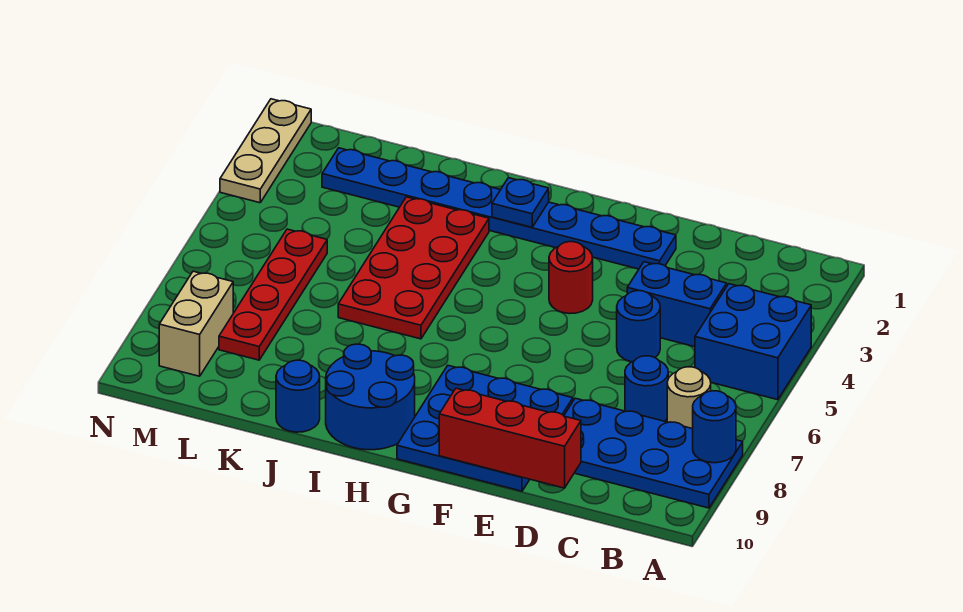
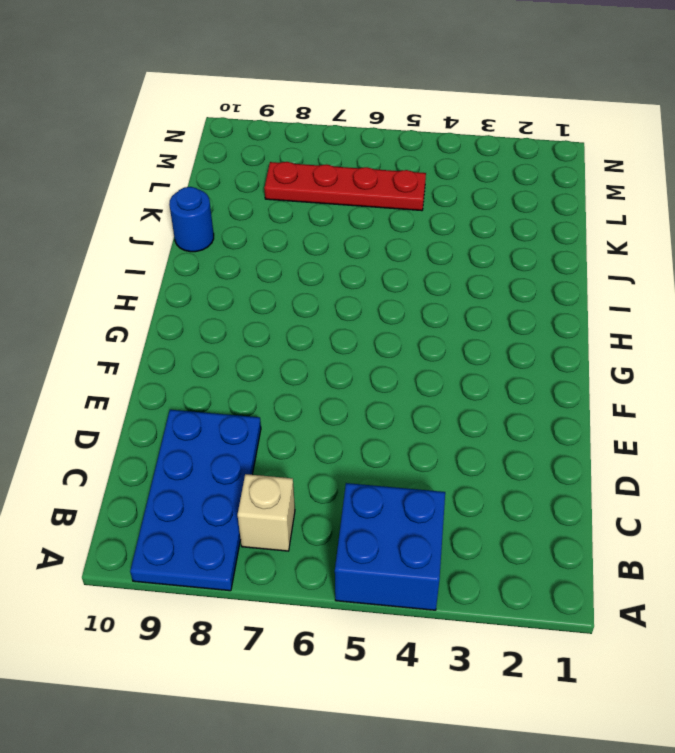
tan brick B7 level 1 -> tan round brick B7 level 1
none -> blue brick C4:D4 level 1
none -> blue round brick C7 level 1
none -> blue round brick D5 level 1

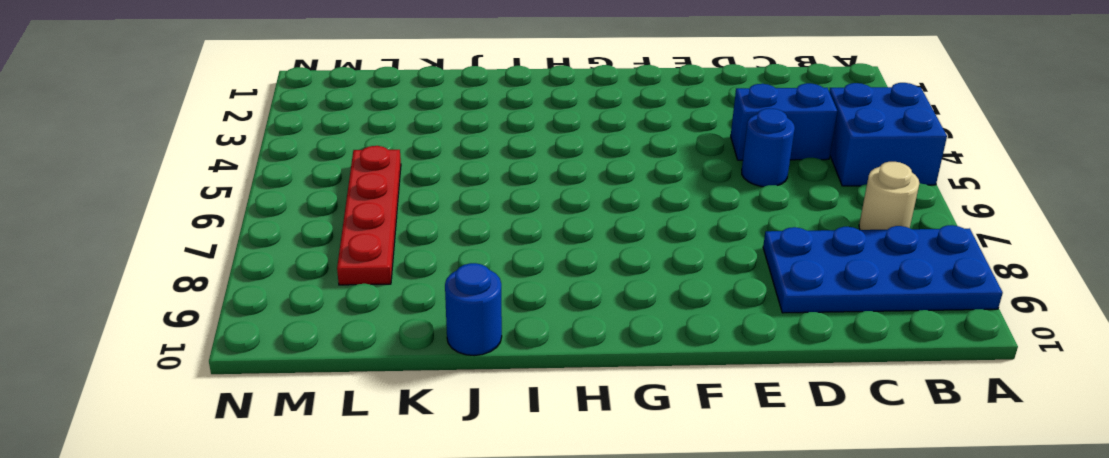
none -> blue round brick C7 level 1
none -> blue plate E2:L2 level 1
none -> blue plate E8:G10 level 1

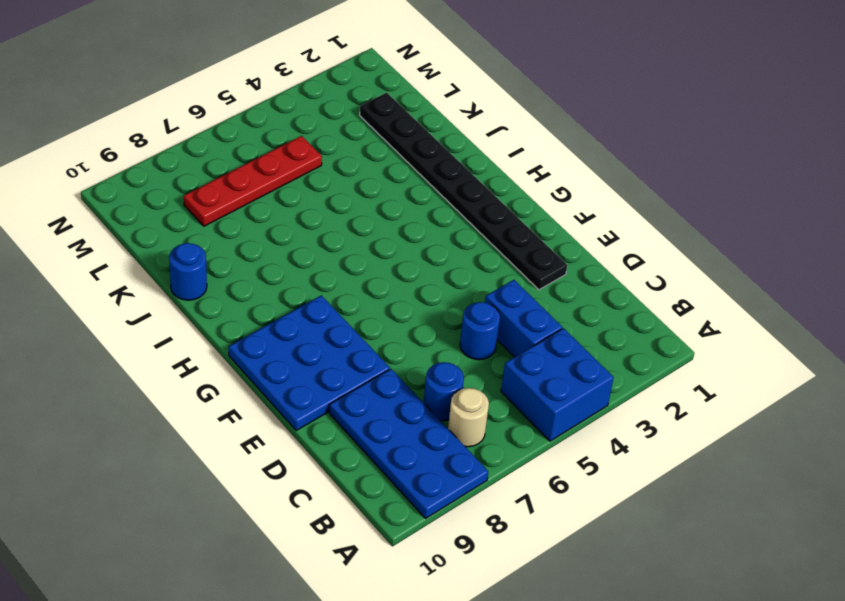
black plate E2:L2 level 1 -> blue plate E2:L2 level 1
none -> red round brick F4 level 1
none -> blue round brick H9:I10 level 1
none -> red plate I3:J6 level 1

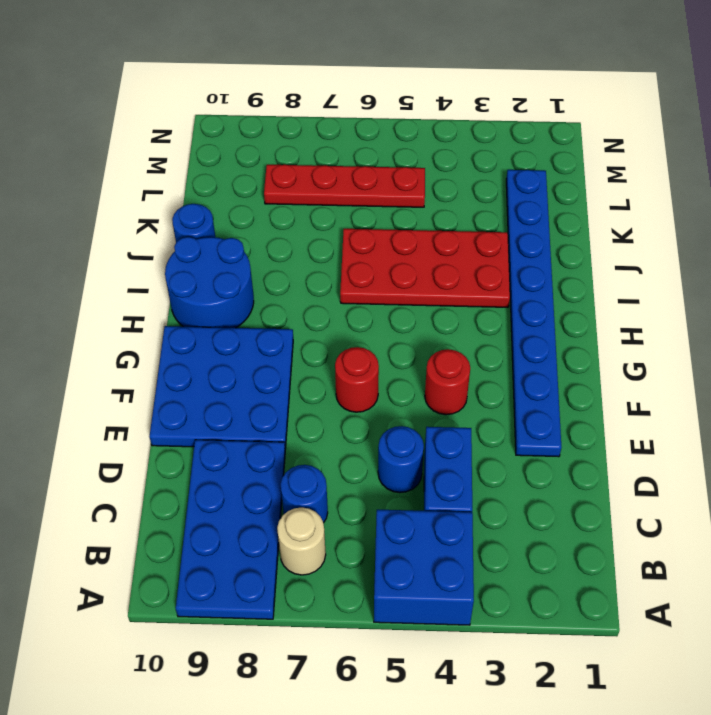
red round brick F6 level 1 -> none
none -> tan brick M8:M9 level 1
none -> tan plate N1:N3 level 1
none -> blue round brick A8 level 2

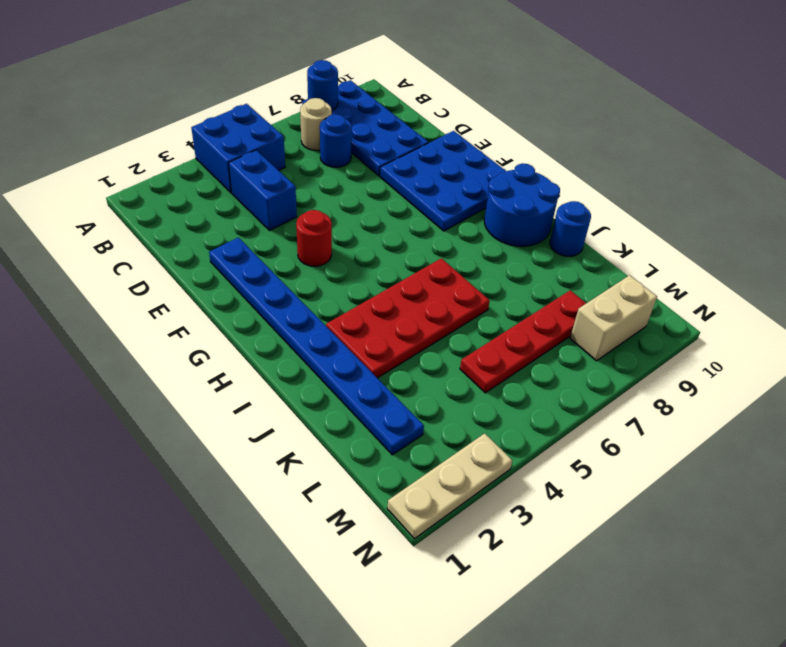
none -> blue round brick D5 level 1
none -> red brick D10:F10 level 2
none -> blue plate H2 level 2

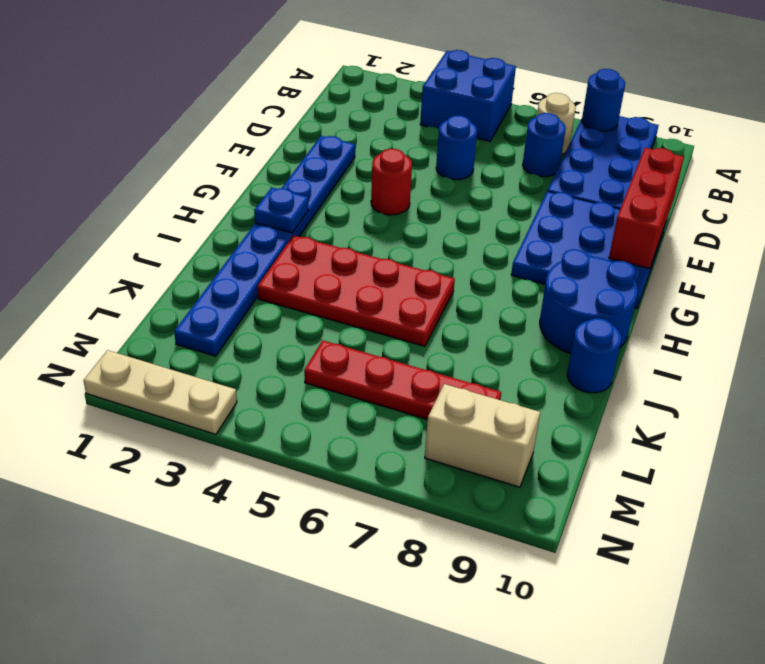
none -> blue brick C4:D4 level 1

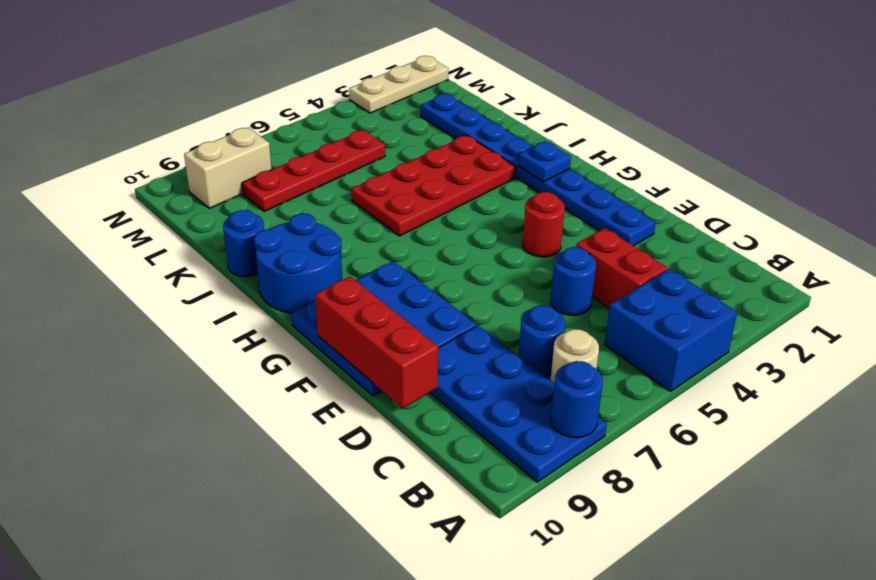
red brick C4:D4 level 1 -> blue brick C4:D4 level 1

